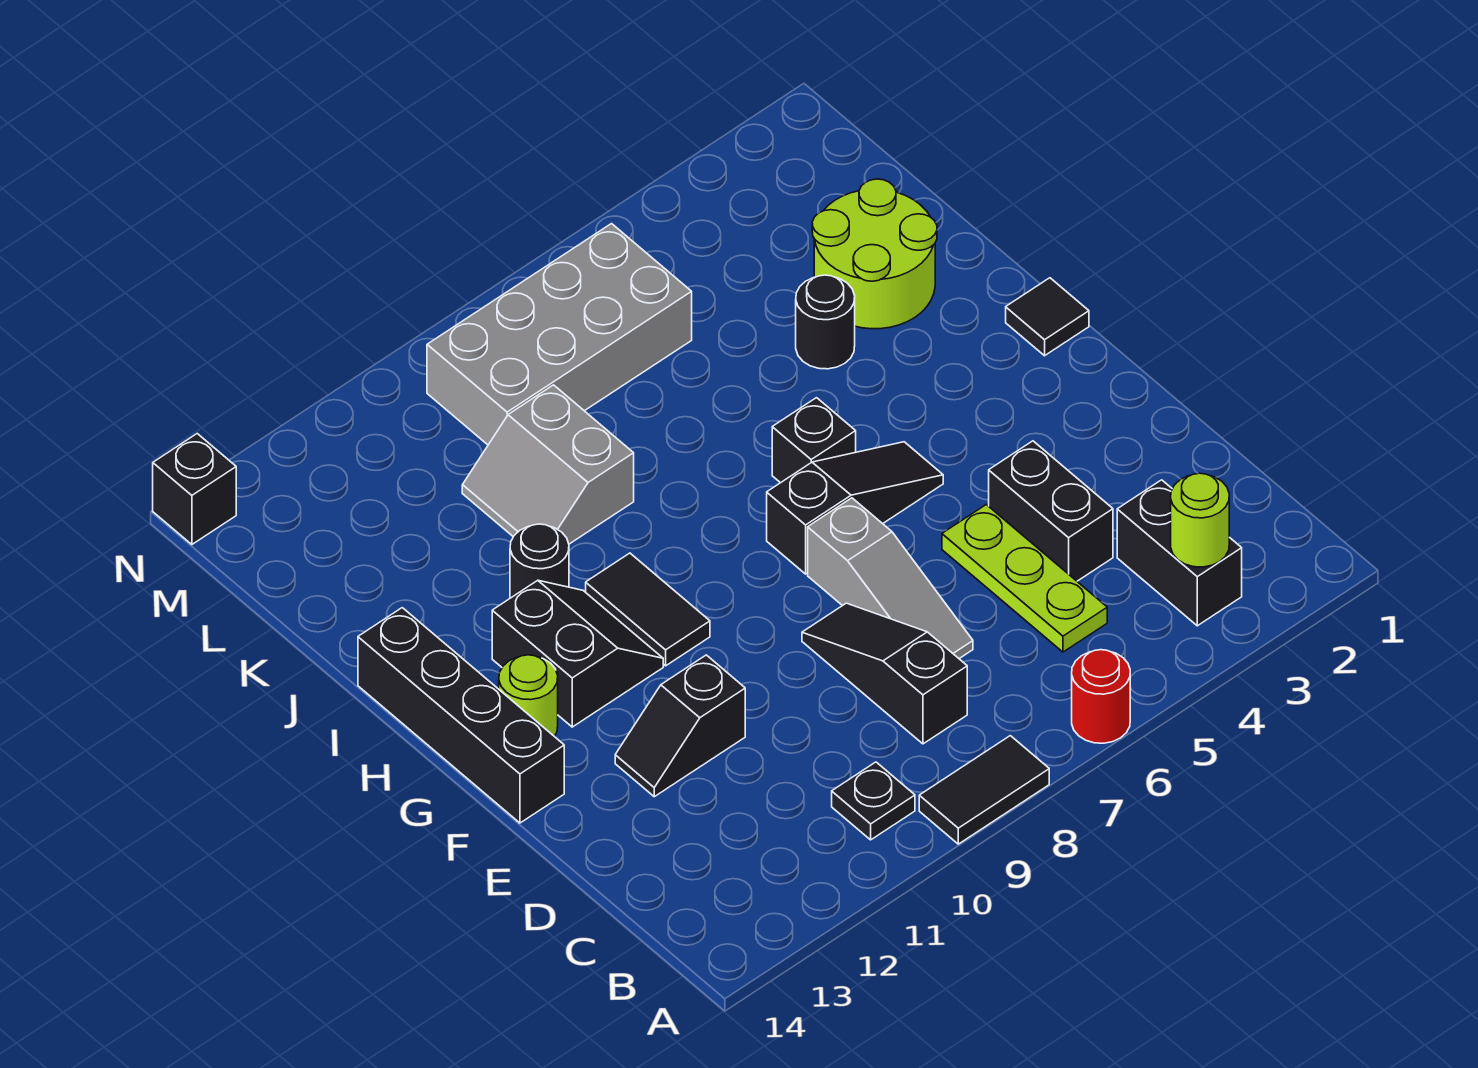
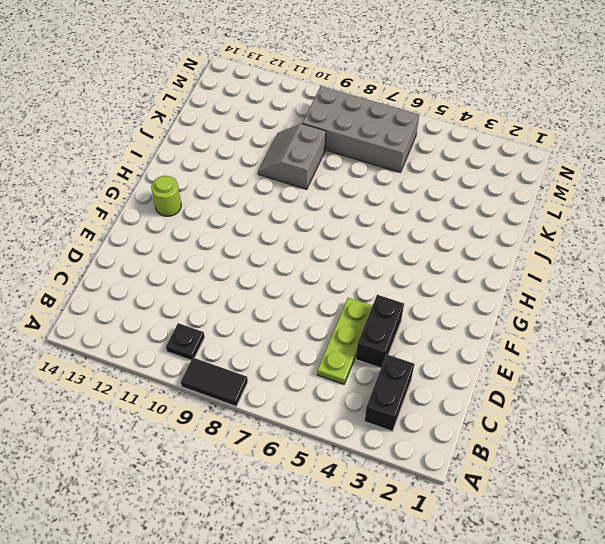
none -> red round brick A6 level 1
none -> black slope C8:E8 level 1 top C
none -> grey slope D7:F7 level 1 top F

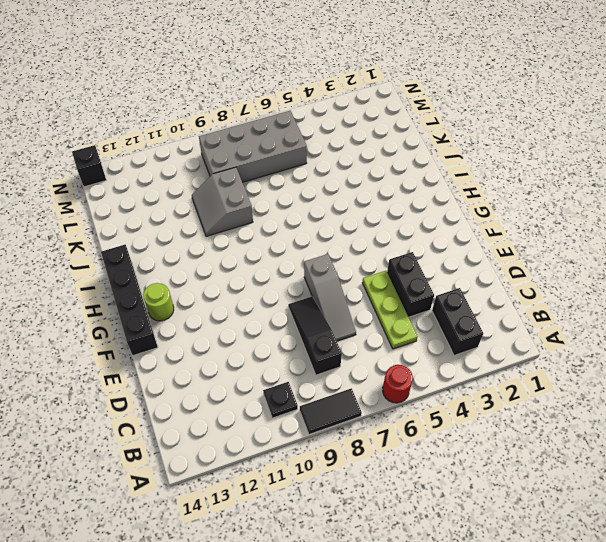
none -> black slope E11:E12 level 1 top 11
none -> black slope G5:G7 level 1 top 7
none -> black tile G10:H10 level 1

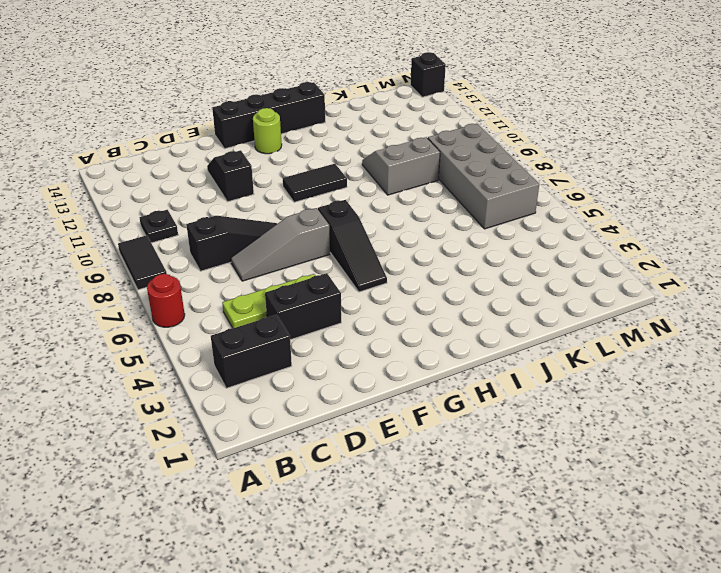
none -> black slope G11:H12 level 1 top 12
none -> black tile H1 level 1
none -> black brick H6 level 1

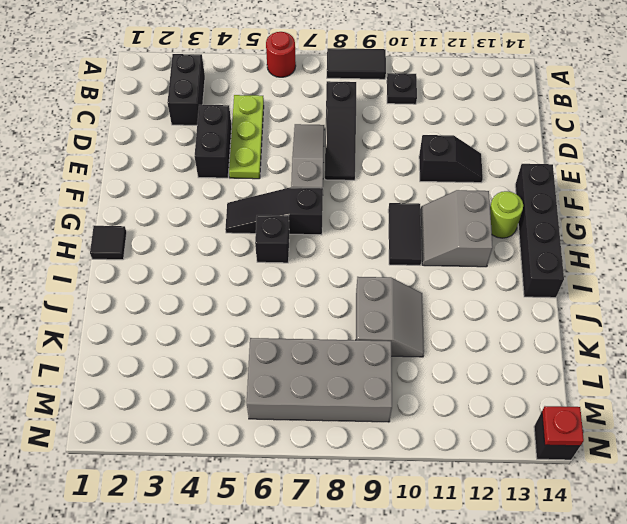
grey slope G11:H12 level 1 top 12 -> black slope G11:H12 level 1 top 12
red plate N14 level 2 -> none
none -> black round brick I11 level 1
none -> lime round brick J2:K3 level 1
none -> black round brick J4 level 1

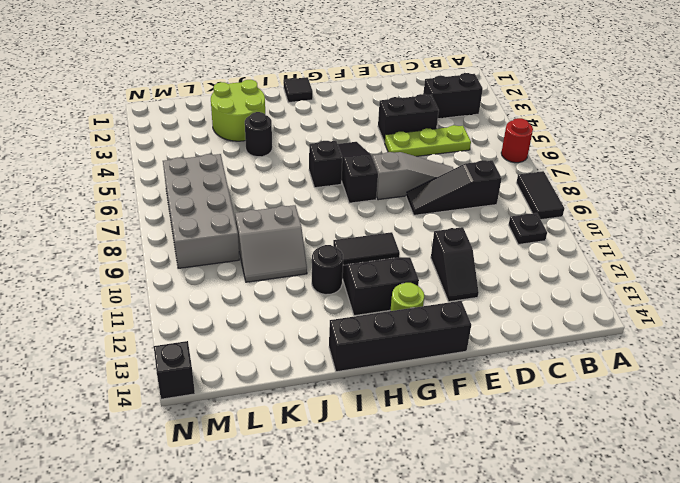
none -> lime round brick B3 level 2

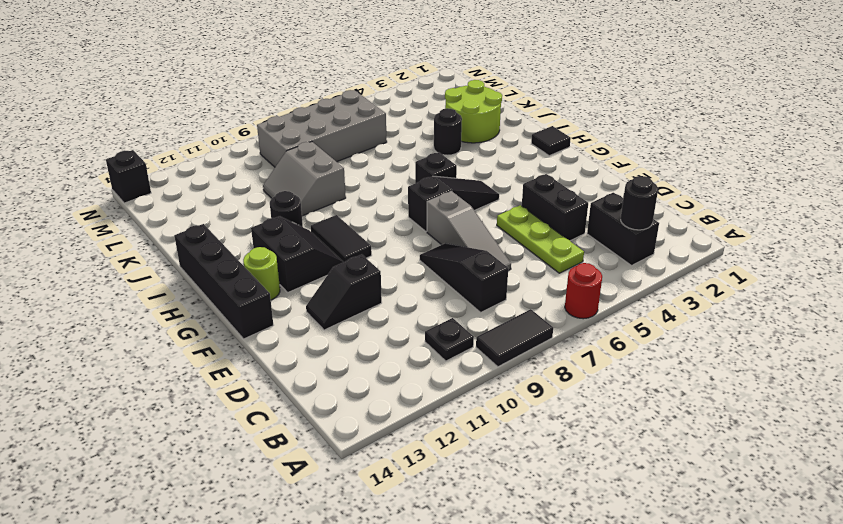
black round brick B3 level 2 -> lime round brick B3 level 2

